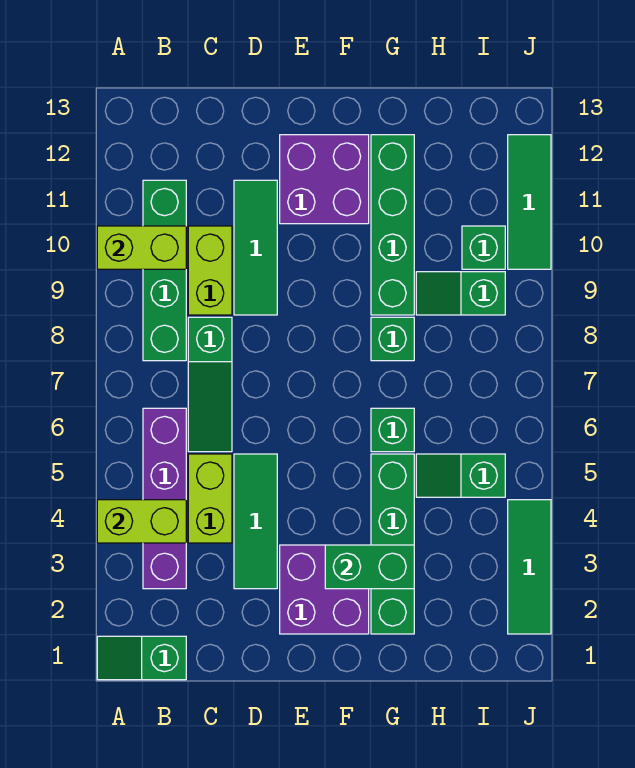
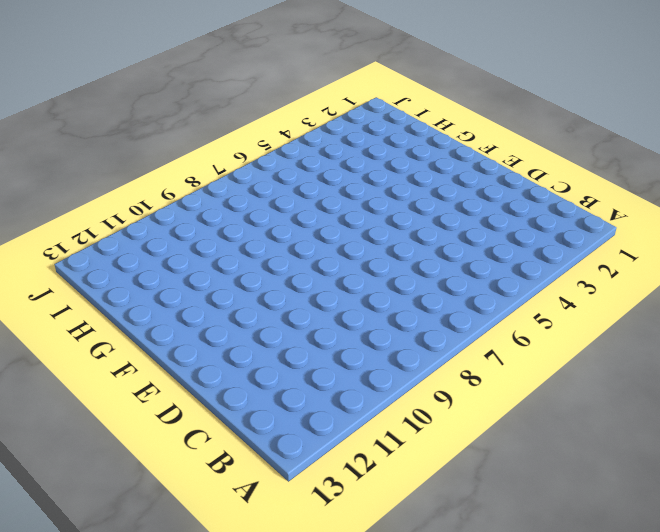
none -> green slope A1:B1 level 1 top B
none -> purple brick B3:B6 level 1
none -> green brick B8:B11 level 1

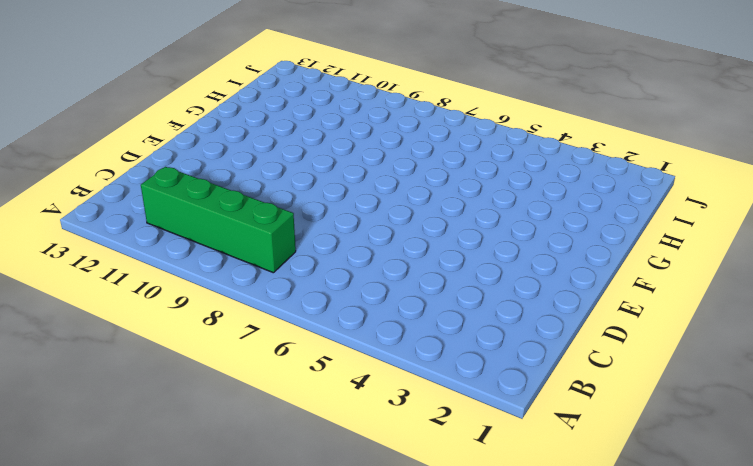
none -> green slope A1:B1 level 1 top B
none -> purple brick B3:B6 level 1
none -> lime brick C4:C5 level 1

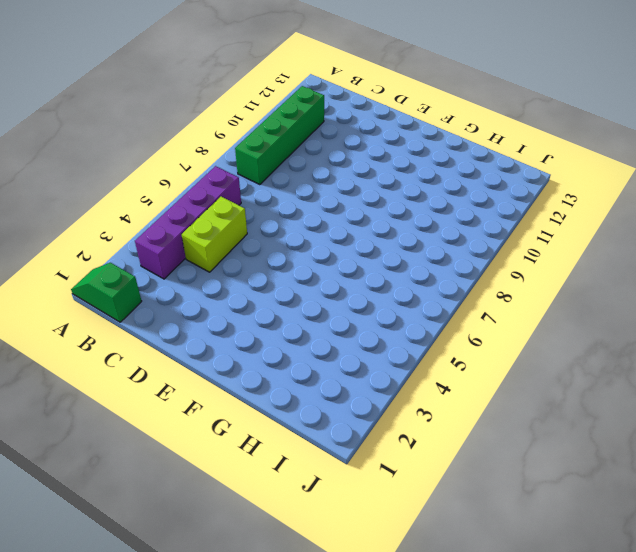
none -> green slope C6:C8 level 1 top 8
none -> lime brick C9:C10 level 1
none -> green tile D3:D5 level 1

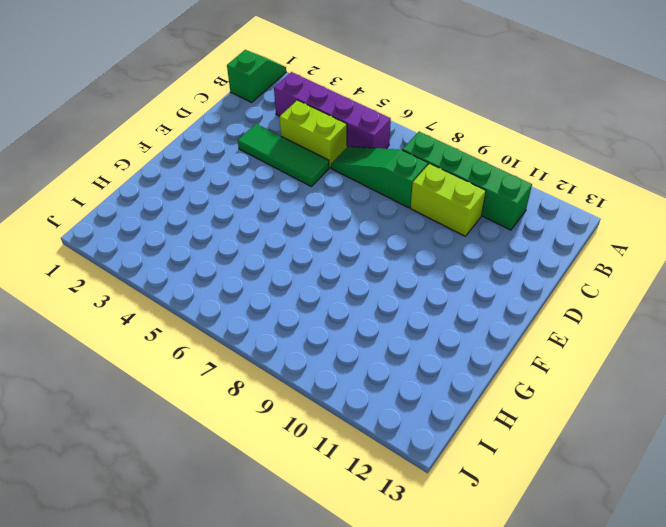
none -> green tile D9:D11 level 1
none -> purple brick E2:F3 level 1
none -> purple brick E11:F12 level 1

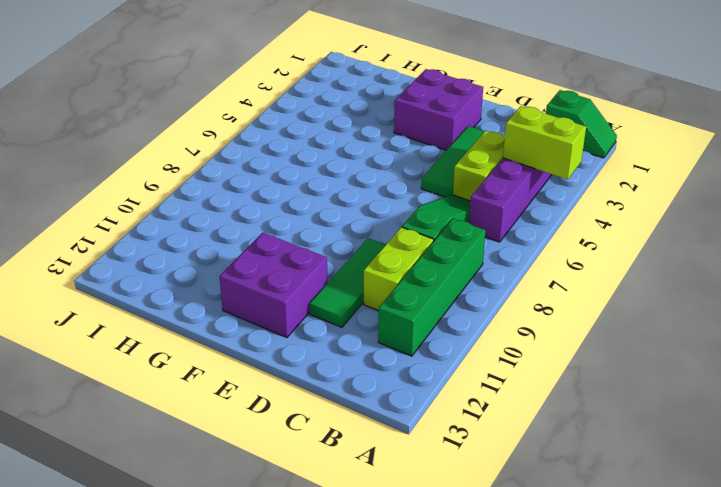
none -> green brick G2:G5 level 1
none -> green brick G6 level 1
none -> green brick G8 level 1

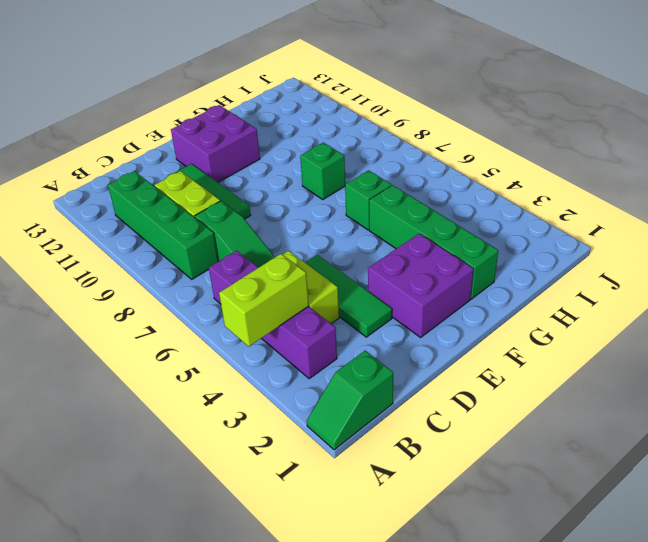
none -> green brick G9:G12 level 1
none -> green slope H5:I5 level 1 top I
none -> green slope H9:I9 level 1 top I

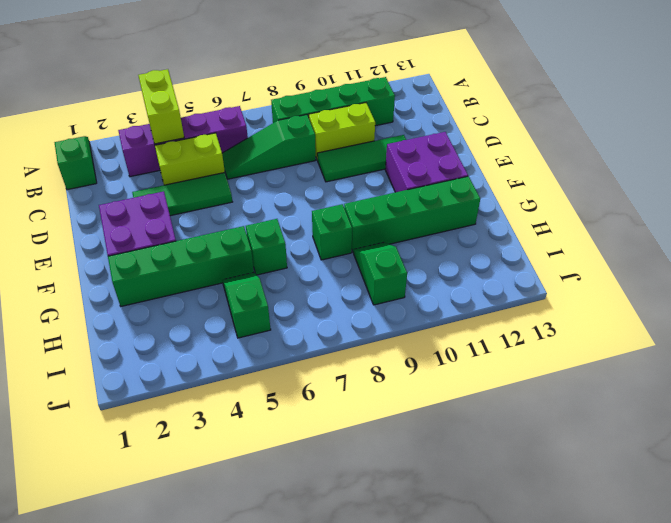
none -> green brick I10 level 1
none -> green tile J2:J4 level 1
none -> green tile J10:J12 level 1

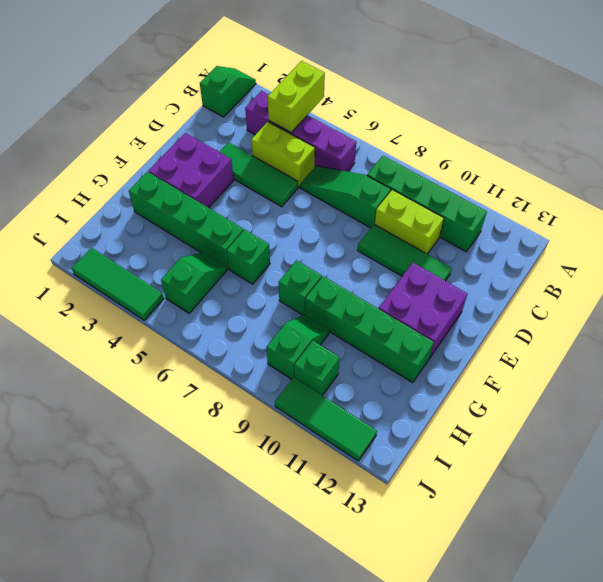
none -> lime brick A10:B10 level 2
none -> green brick F3:G3 level 2

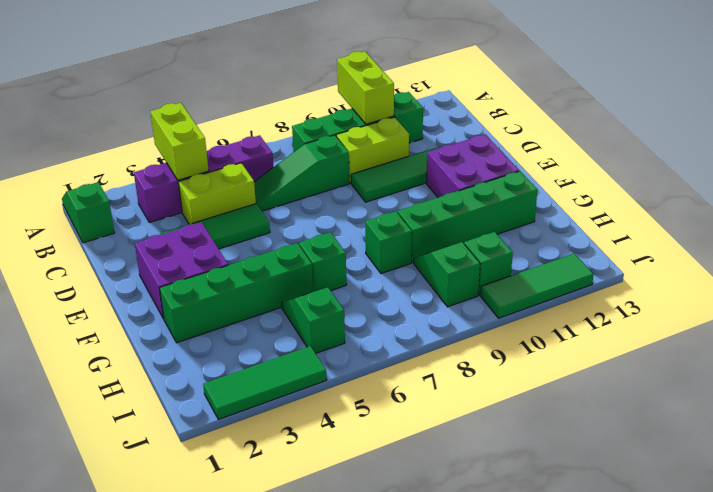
none -> green brick F3:G3 level 2

